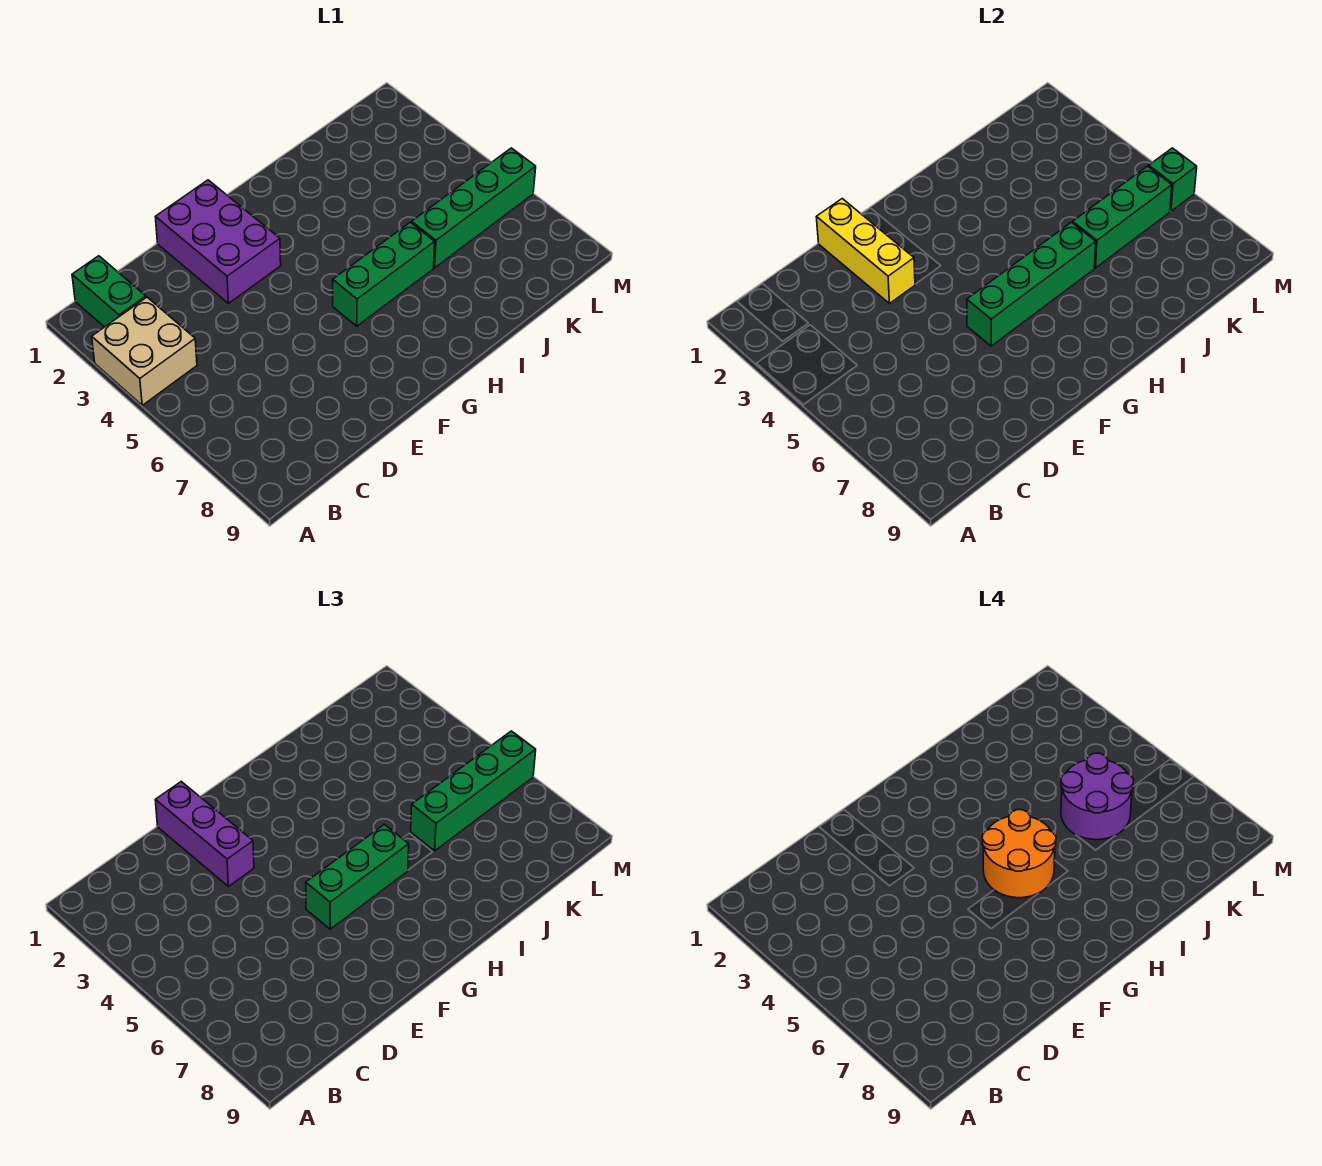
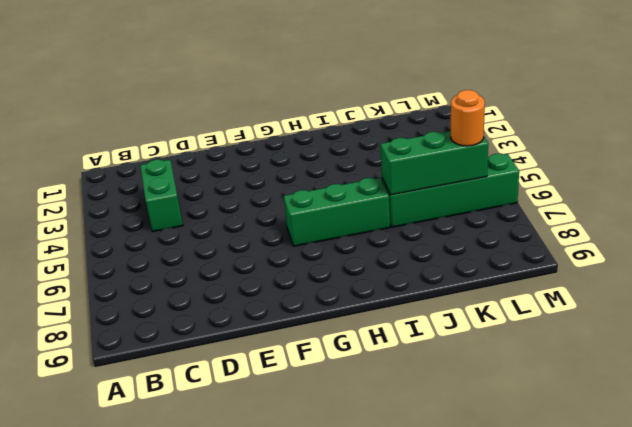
green brick C3:C4 level 1 -> green brick B1:B2 level 1
orange round brick L6 level 3 -> green brick J6:M6 level 3
none -> tan brick A3:B4 level 1
none -> purple brick E1:F3 level 1
none -> yellow brick E1:E3 level 2

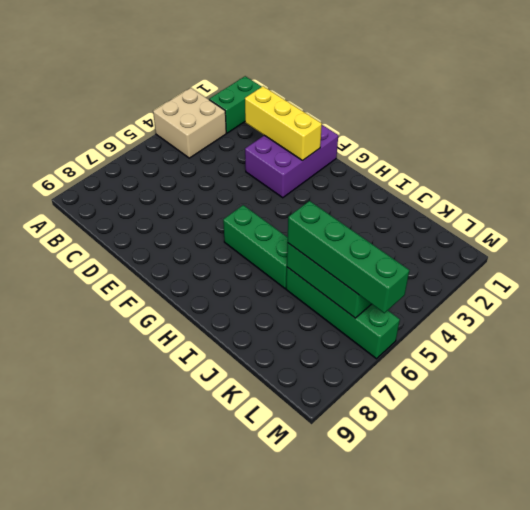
yellow brick D2:F2 level 2 -> yellow brick E1:E3 level 2
none -> green brick F6:I6 level 2
none -> green brick M6 level 2
none -> purple brick E1:E3 level 3

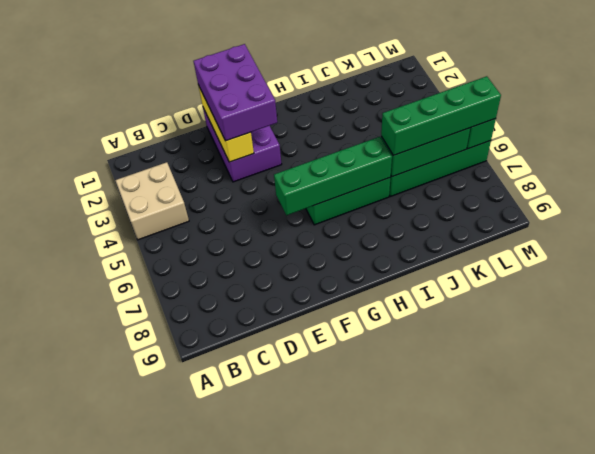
purple brick E1:F3 level 3 -> purple brick E1:E3 level 3
none -> green brick B1:B2 level 1
none -> green brick F6:H6 level 3
none -> orange round brick G5:H6 level 4

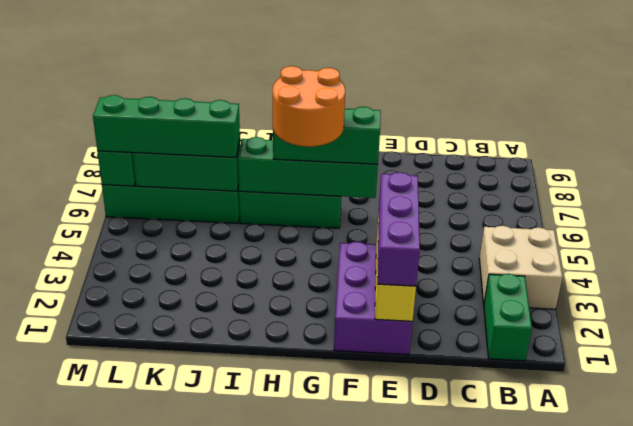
none -> purple round brick J5:K6 level 4

